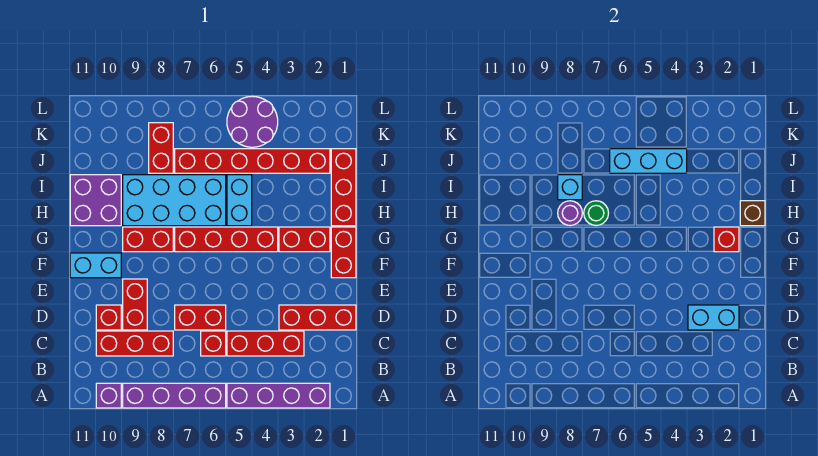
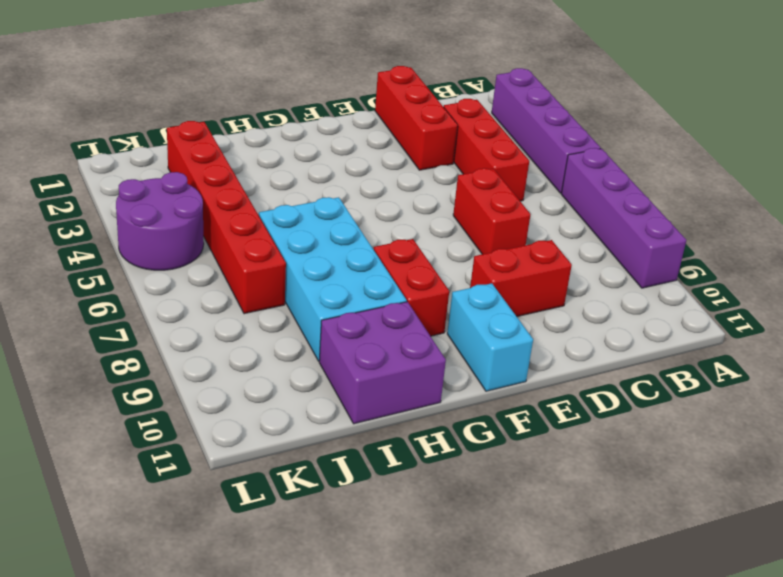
none -> purple brick A10 level 1
none -> red brick C6 level 1
none -> red brick C8:C10 level 1

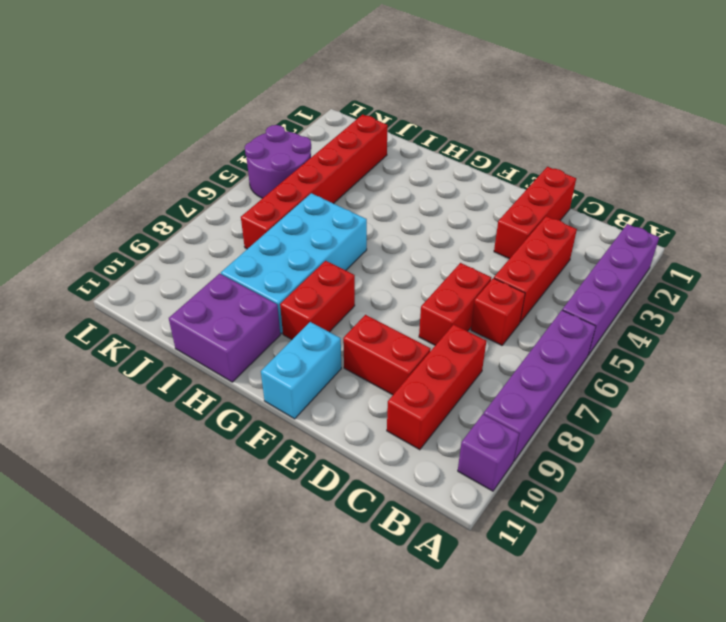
none -> red brick D10 level 1
none -> red brick F1:G1 level 1
none -> red brick G2:G3 level 1

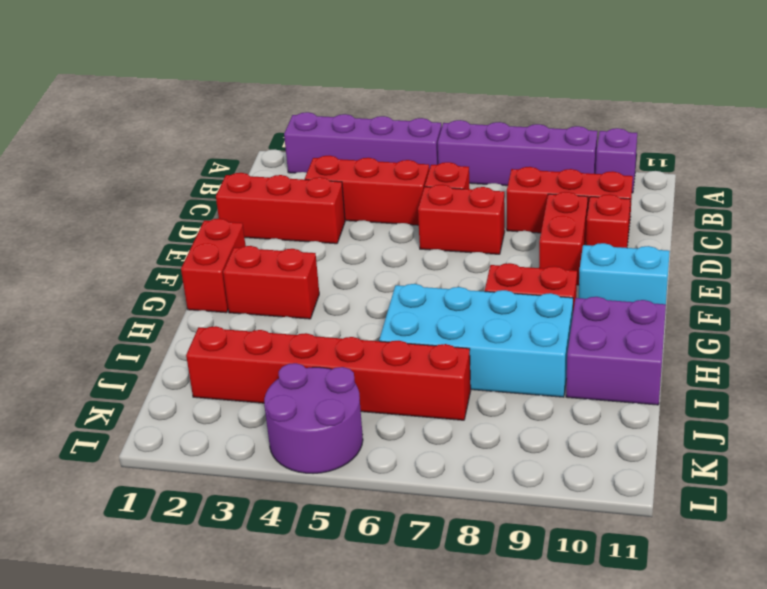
none -> red brick G4:G7 level 1
none -> red brick H1:J1 level 1
none -> cyan brick H5:I5 level 1

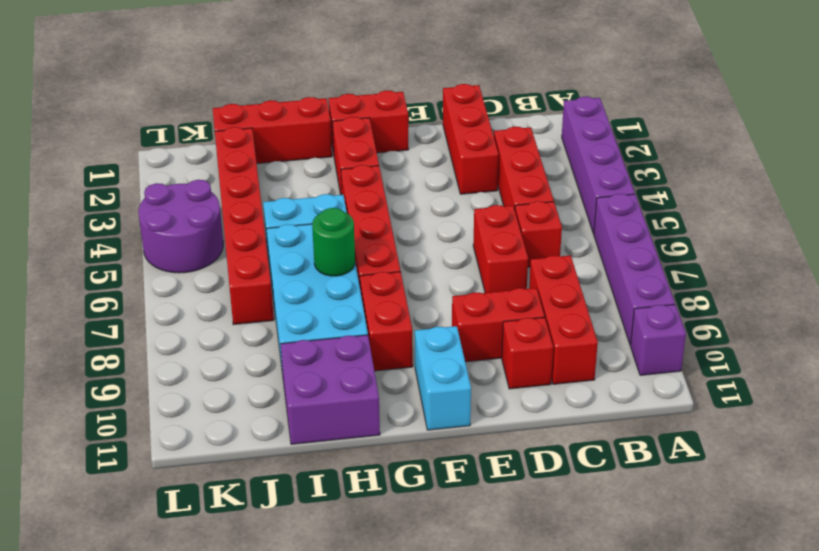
none -> red brick J8:K8 level 1
none -> cyan brick D2:D3 level 2
none -> red brick G2 level 2

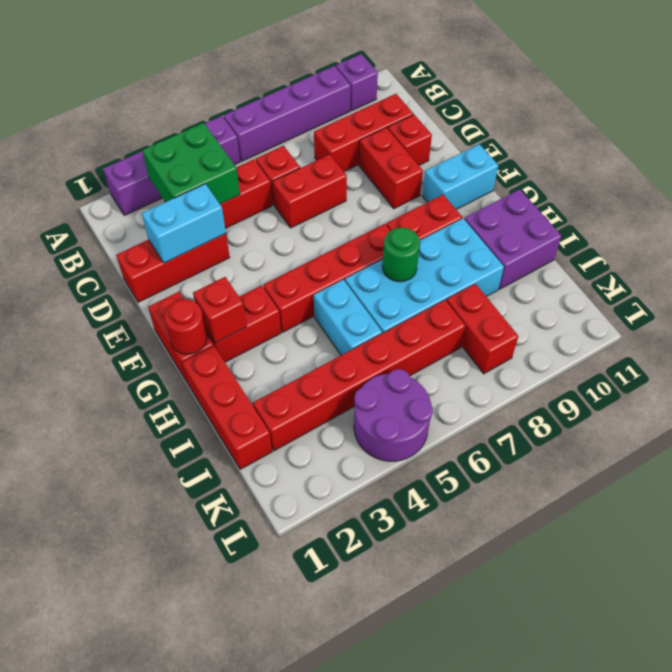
green brick B3:C4 level 2 -> none
red round brick G1 level 2 -> none
none -> brown brick H1 level 2
none -> purple round brick H8 level 2
none -> cyan brick I8 level 2

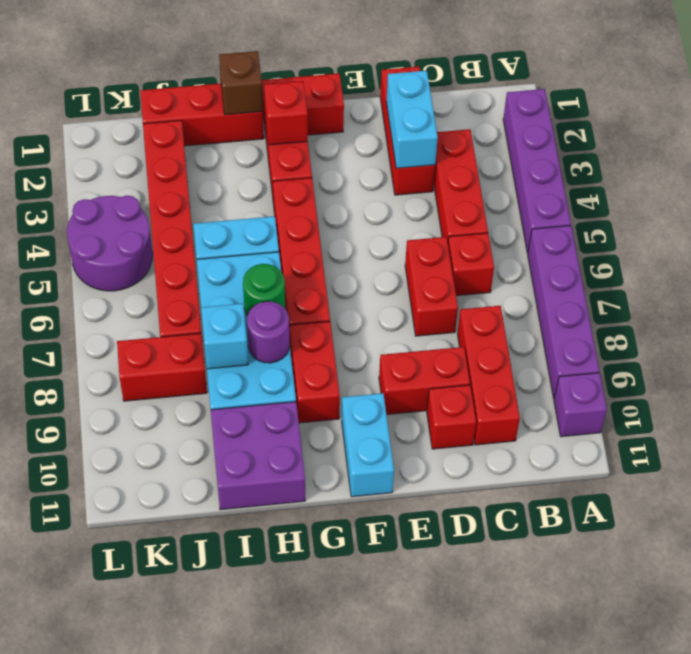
none -> cyan brick J4:J6 level 2

